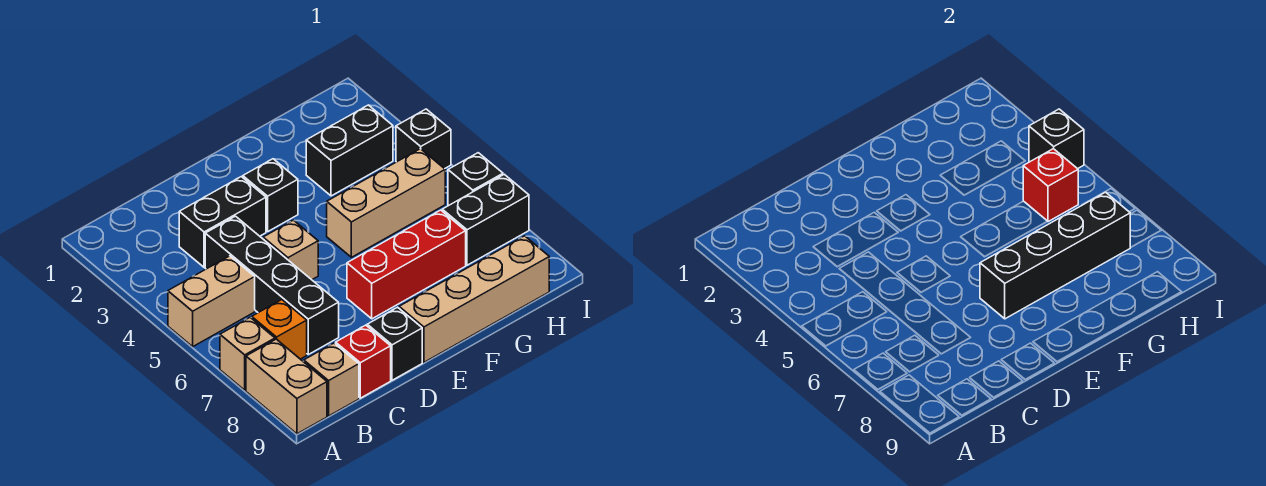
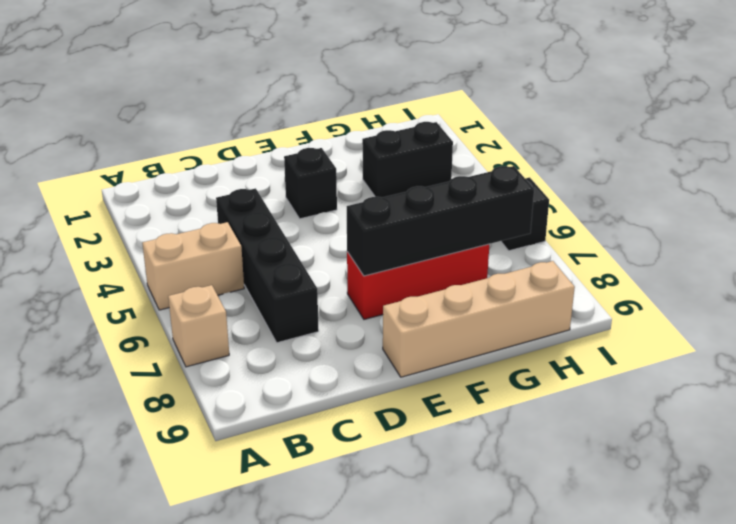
none -> tan brick A8:A9 level 1
none -> orange brick B7 level 1
none -> tan brick B9 level 1

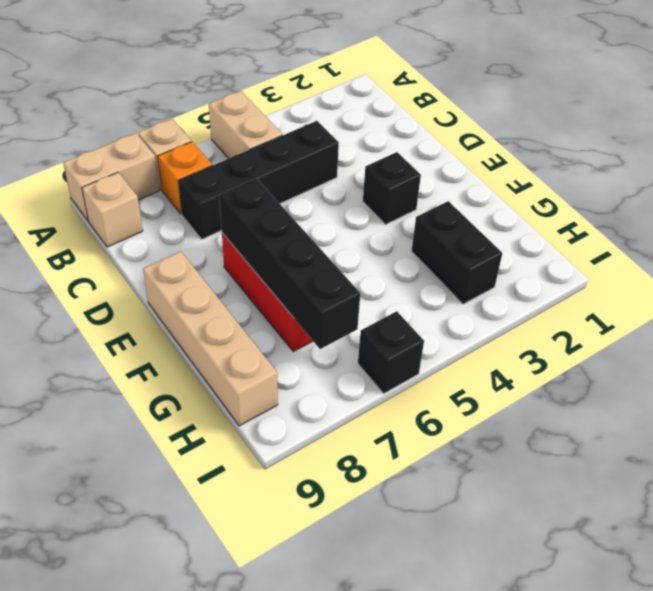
none -> black brick C3:D3 level 1
none -> red brick C9 level 1
none -> tan brick D5 level 1

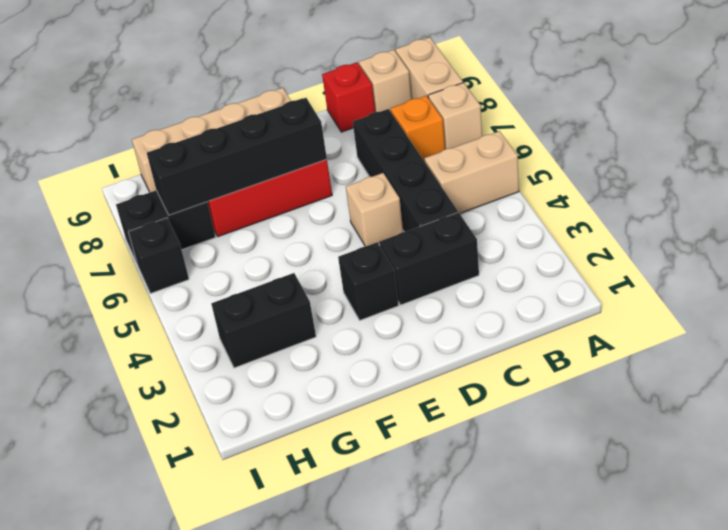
none -> black brick D9 level 1
none -> tan brick F5:H5 level 1
none -> black brick I4 level 1

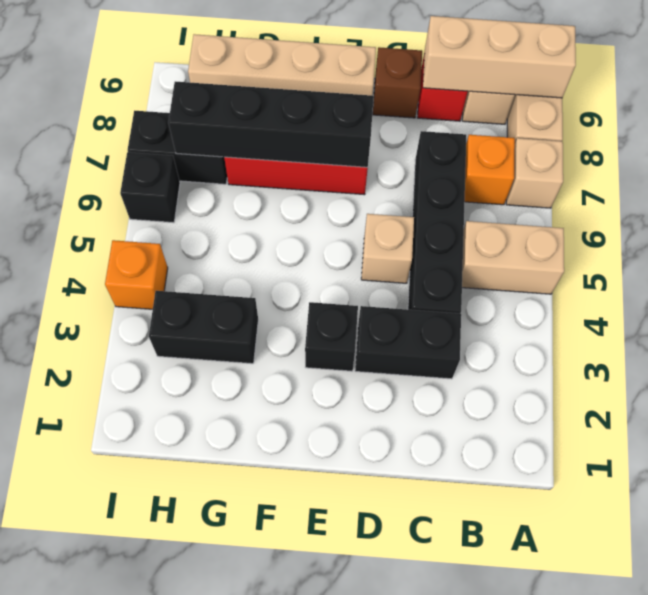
tan brick A9:C9 level 2 -> tan brick F5:H5 level 1
brown brick D9 level 1 -> black brick D9 level 1
orange brick I4 level 1 -> black brick I4 level 1
none -> red brick H5 level 2
none -> black brick I4 level 2

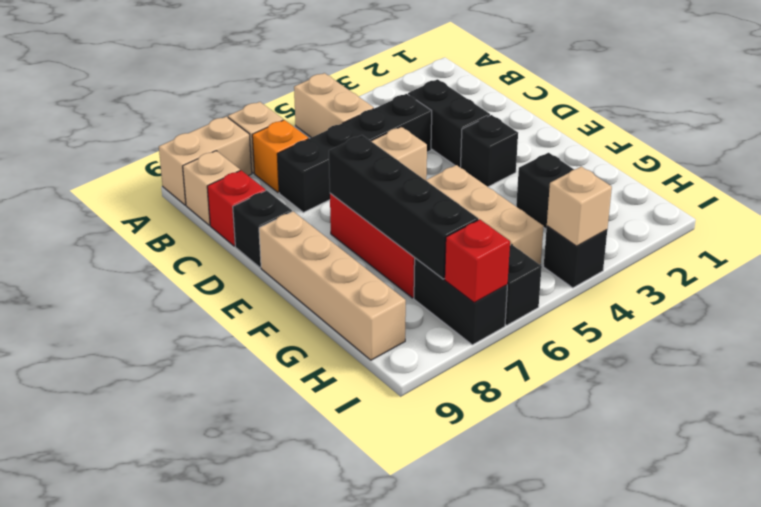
tan brick I4 level 2 -> black brick I4 level 2
red brick I7 level 2 -> red brick H5 level 2

